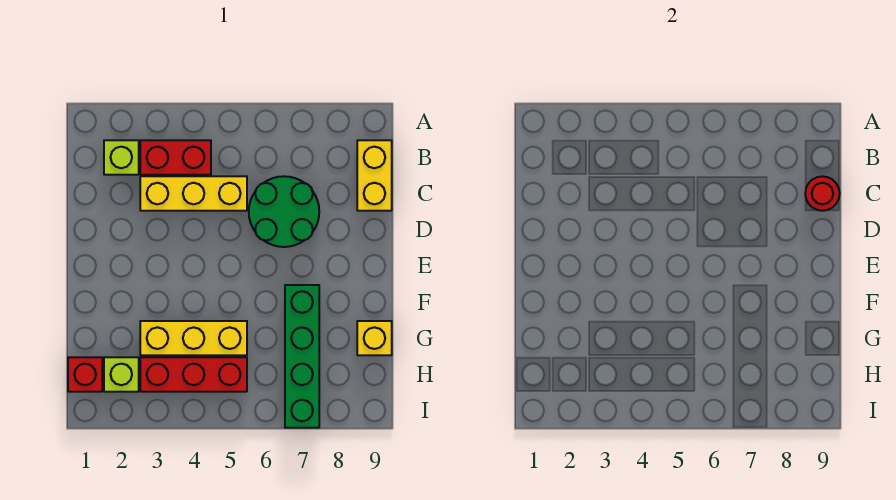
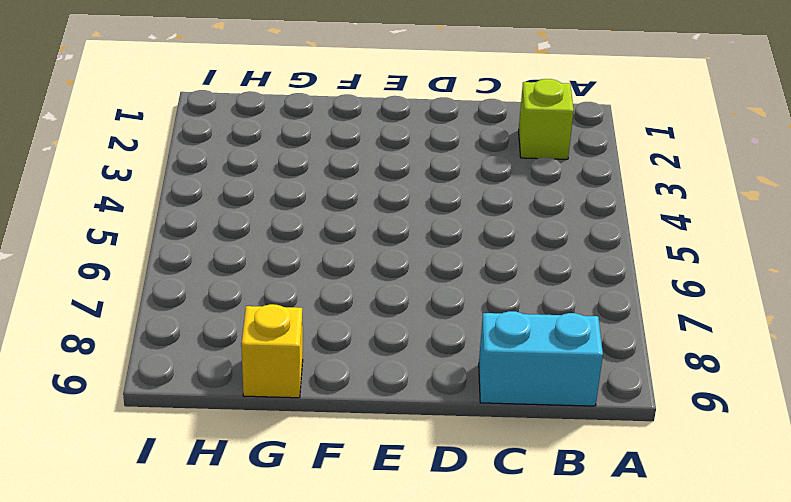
cyan brick B9:C9 level 1 -> yellow brick B9:C9 level 1
none -> red brick B3:B4 level 1
none -> yellow brick C3:C5 level 1
none -> green round brick C6:D7 level 1

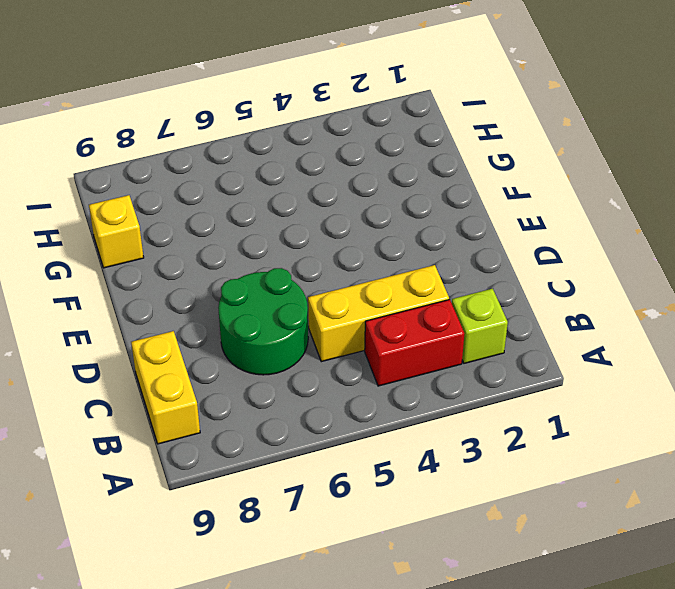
none -> green brick F7:I7 level 1
none -> yellow brick G3:G5 level 1
none -> red brick H1 level 1

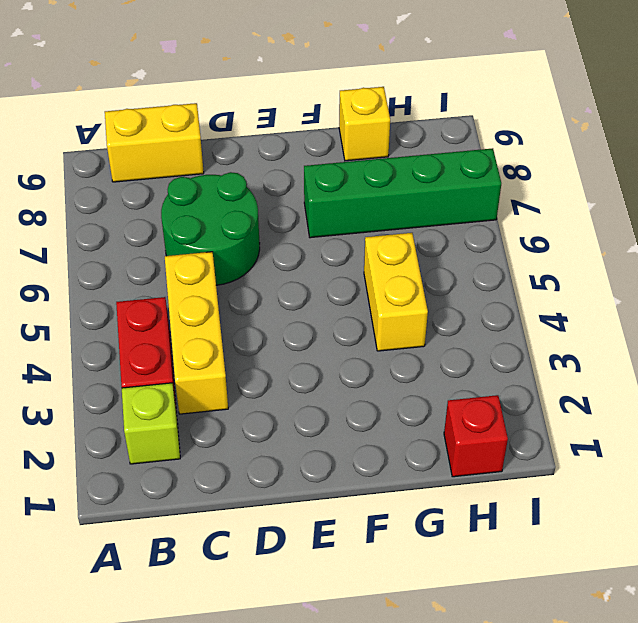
yellow brick G4:G5 level 1 -> yellow brick G3:G5 level 1
none -> lime brick H2 level 1
none -> red brick H3:H5 level 1
none -> red round brick C9 level 2

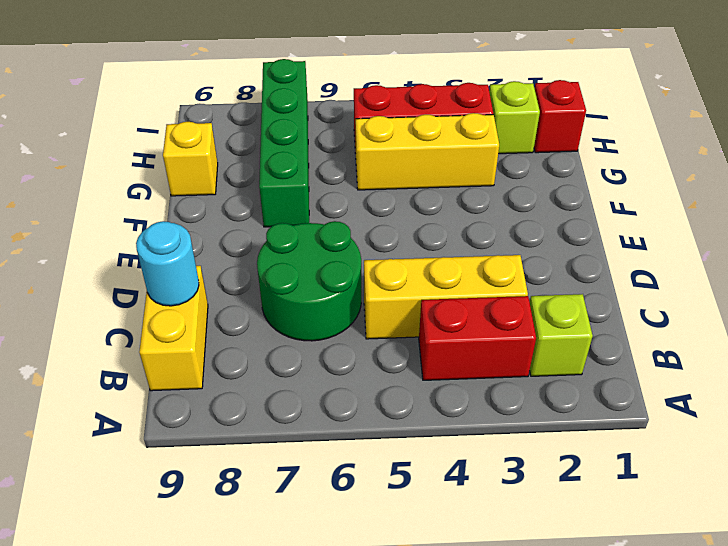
cyan round brick C9 level 2 -> red round brick C9 level 2

